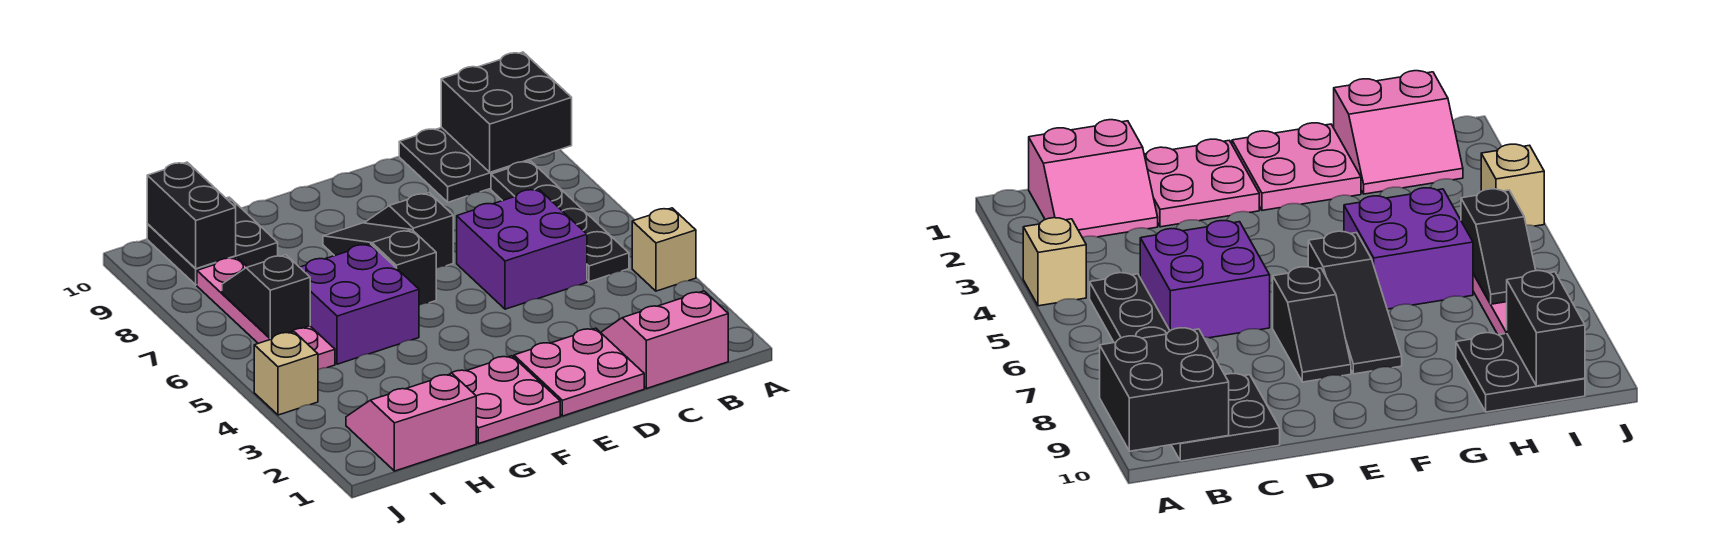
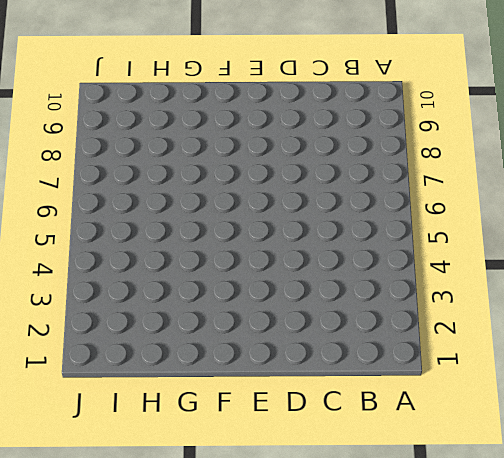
none -> tan brick A4 level 1
none -> pink slope B1:C2 level 1 top 1
none -> black plate B5:B8 level 1

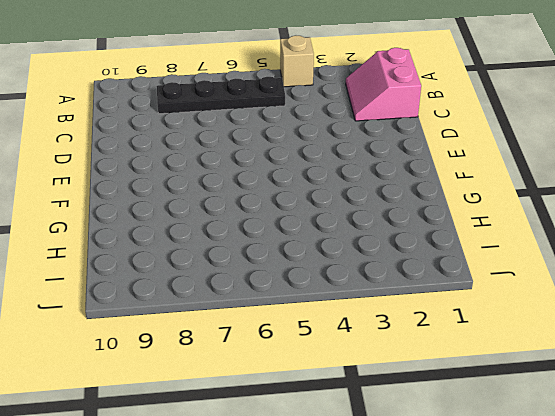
none -> black plate B9:C10 level 1
none -> purple brick C5:D6 level 1
none -> pink plate D1:E2 level 1

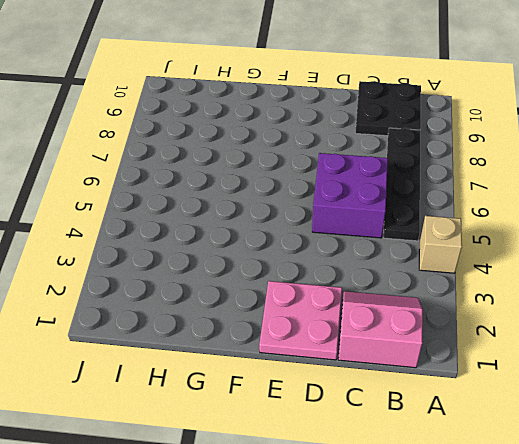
none -> black slope E7:E8 level 1 top 7
none -> pink plate F1:G2 level 1
none -> black slope F6:F8 level 1 top 6

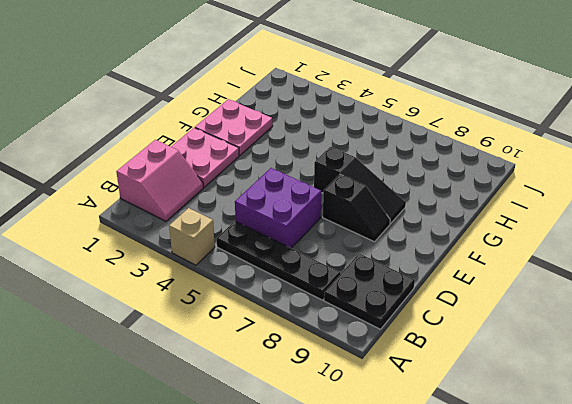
none -> purple brick G5:H6 level 1
none -> pink slope H1:I2 level 1 top 1
none -> black plate H9:I10 level 1

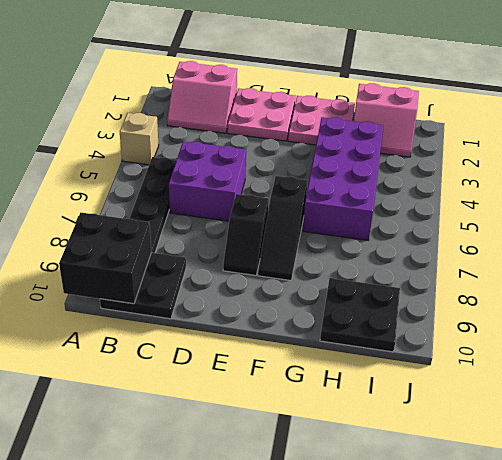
purple brick G3:H6 level 1 -> purple brick G5:H6 level 1
none -> pink plate I5:I8 level 1
none -> tan brick J4 level 1
none -> black slope I6:I7 level 2 top 6

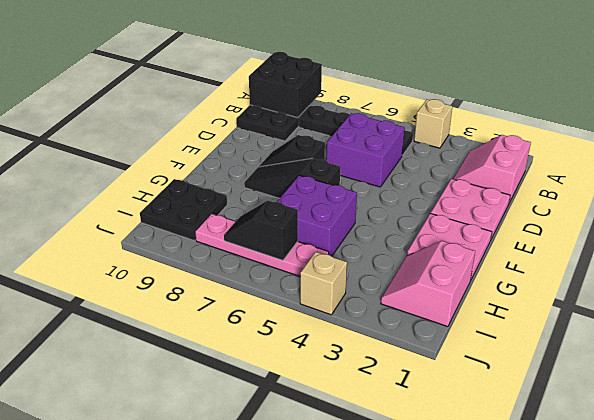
none -> black brick I9:I10 level 2

